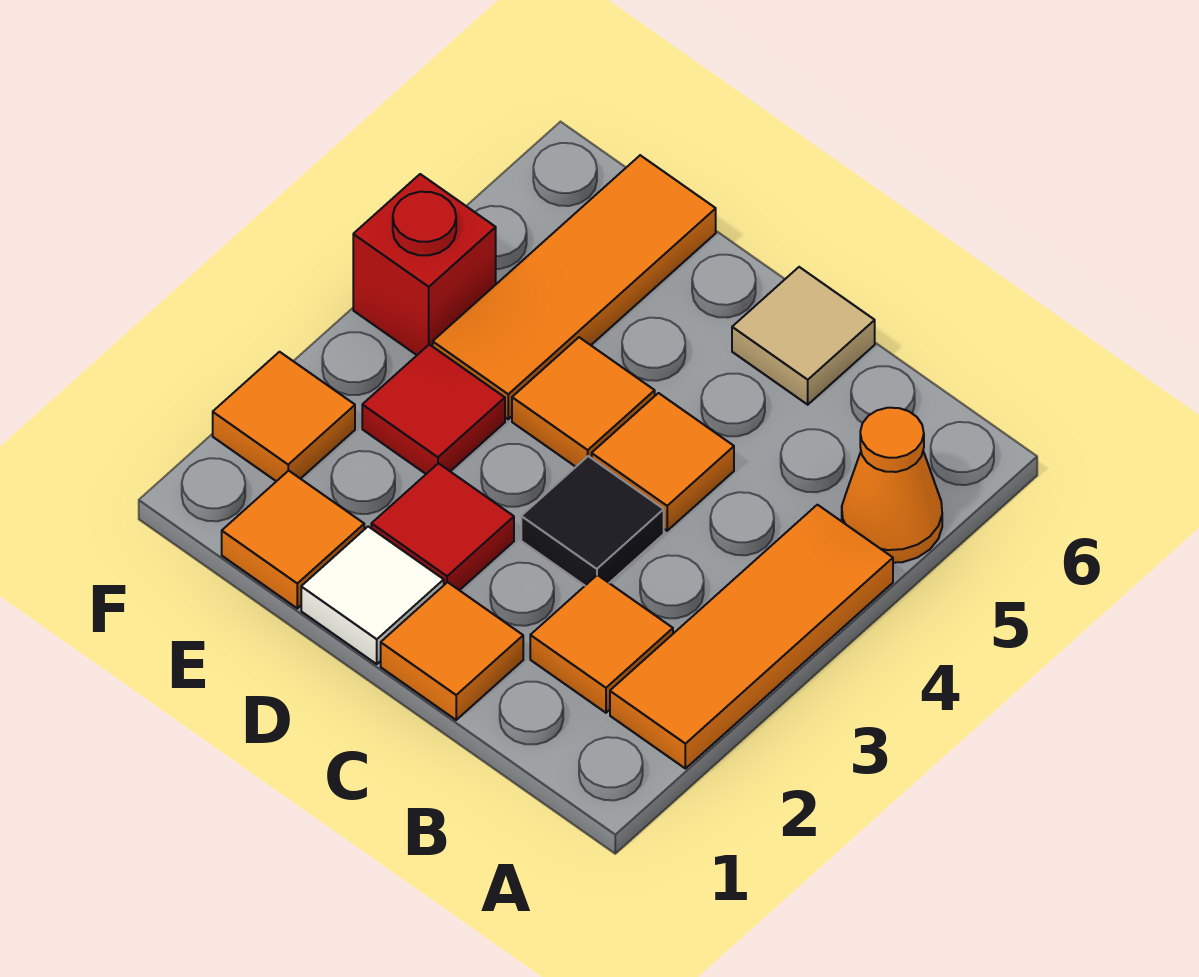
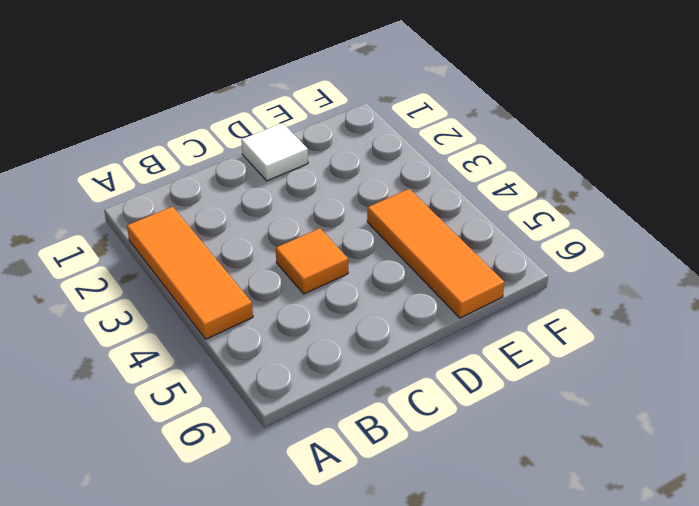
none -> orange cone A5 level 1
none -> orange tile B2 level 1
none -> orange tile C1 level 1

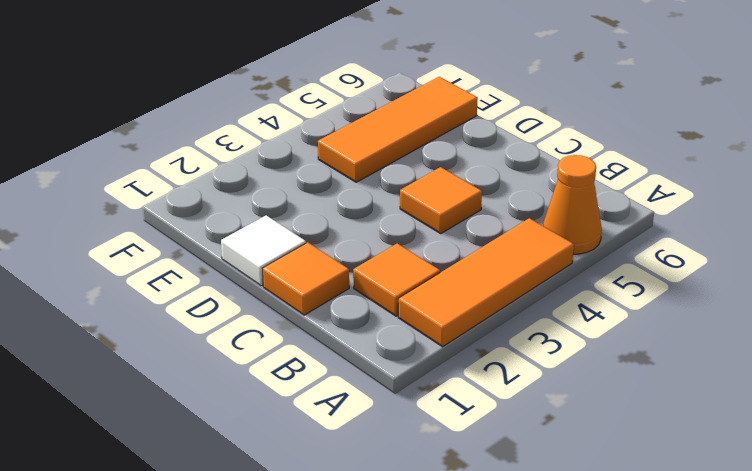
none -> black tile C3 level 1
none -> tan tile C6 level 1
none -> red tile D2 level 1

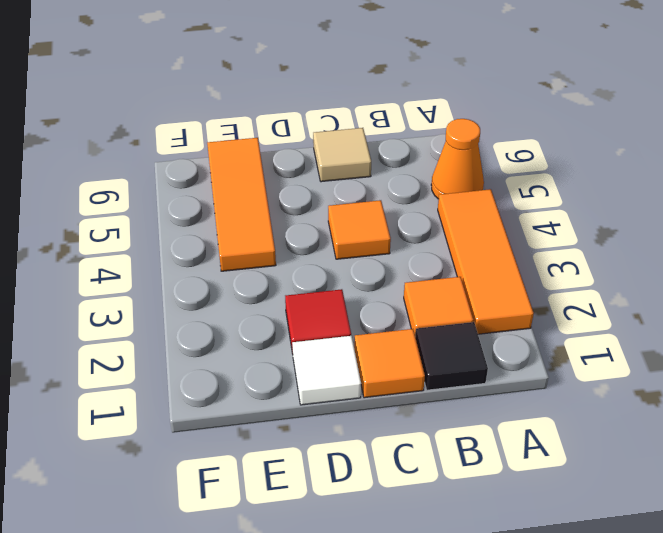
black tile B1 level 1 -> black tile C3 level 1
none -> orange tile D4 level 1
none -> orange tile E1 level 1
none -> red tile E3 level 1

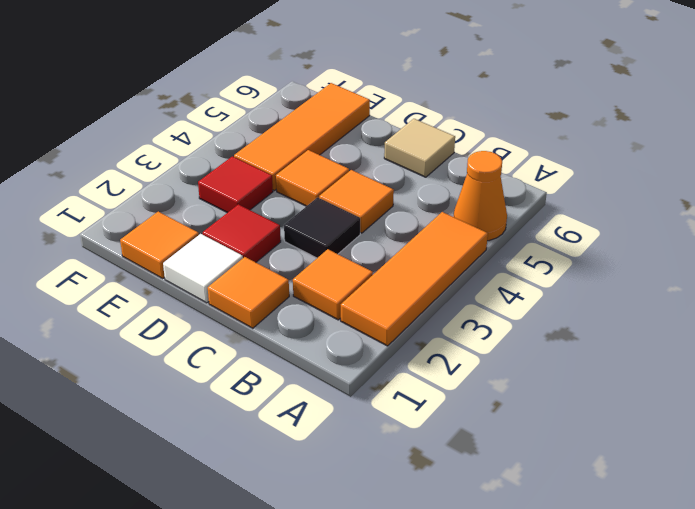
none -> orange tile F2 level 1
none -> red brick F4 level 1

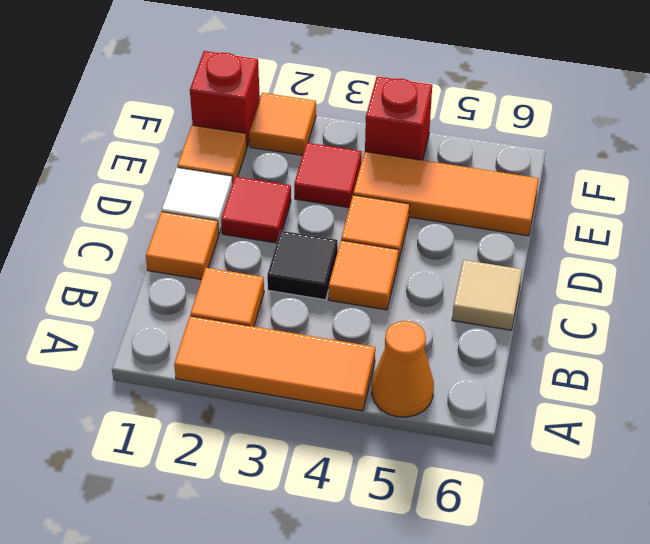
red brick F1 level 1 -> none

